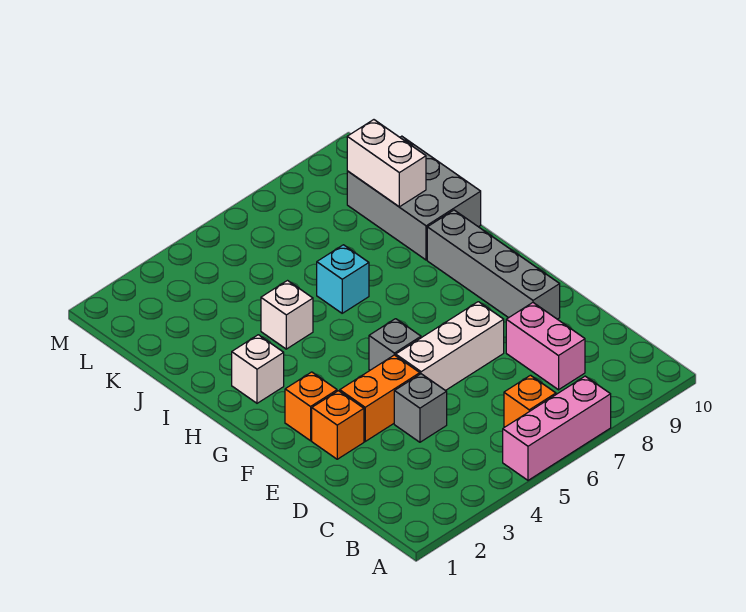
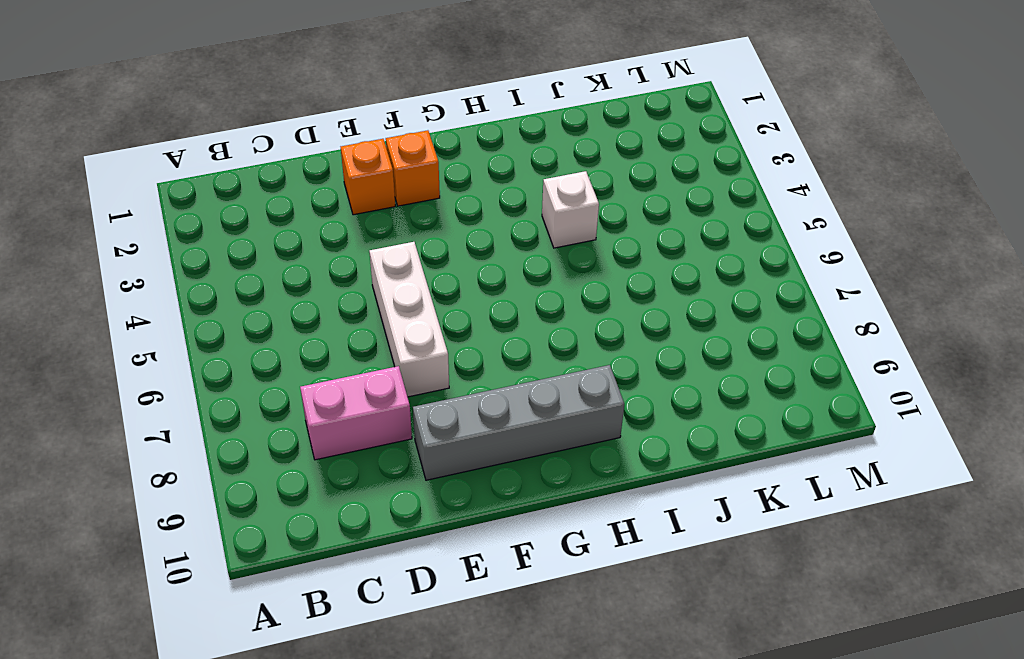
none -> pink brick A5:A7 level 1
none -> orange brick B6 level 1
none -> grey brick D4 level 1

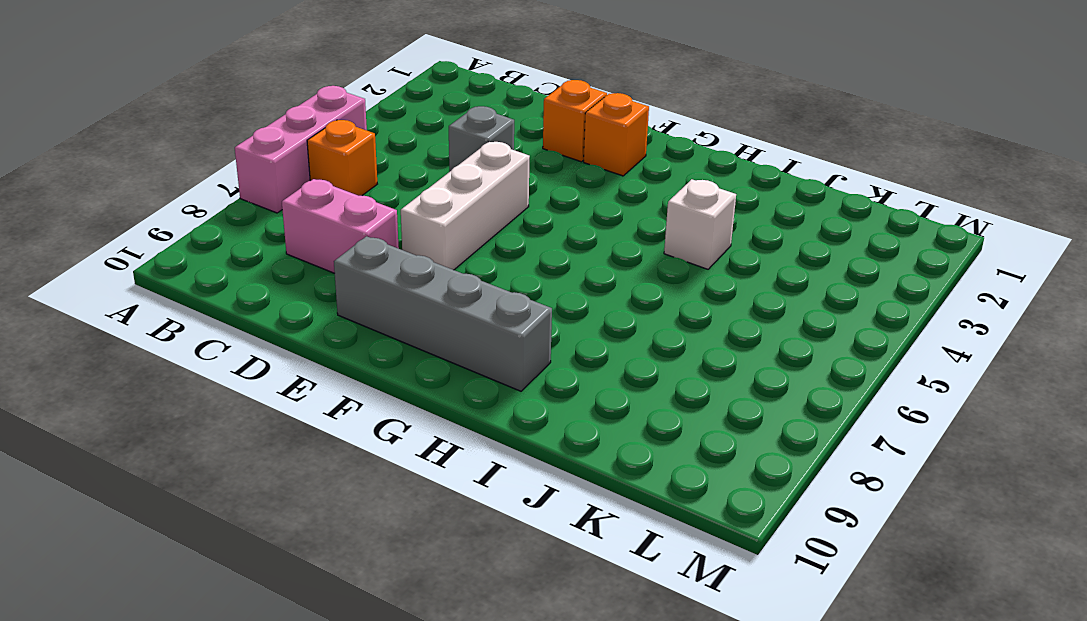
none -> orange brick E3:E4 level 1
none -> grey brick F5 level 1
none -> white brick H2 level 1

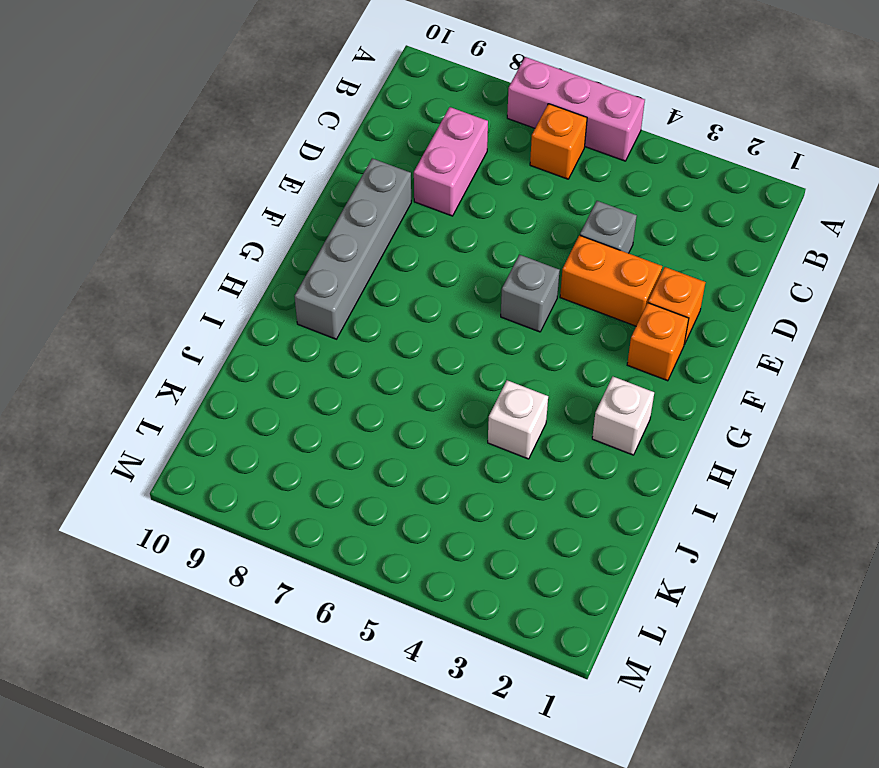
none -> white brick E5:E7 level 1
none -> cyan brick I6 level 1
none -> grey brick I9:K10 level 1

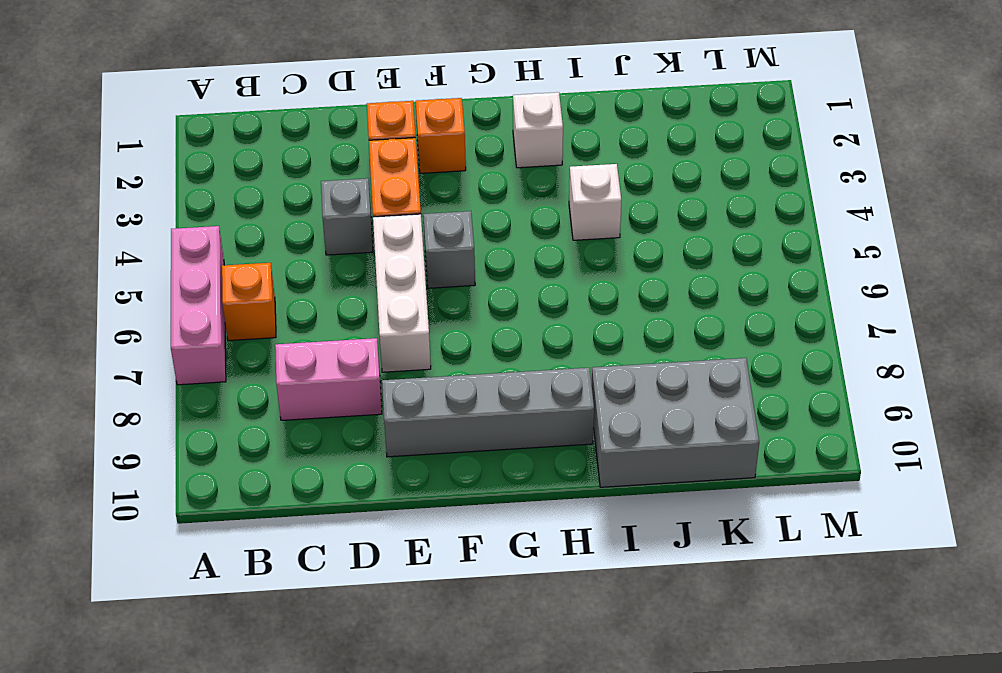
none -> cyan brick I6 level 1
none -> white brick J9:K9 level 2

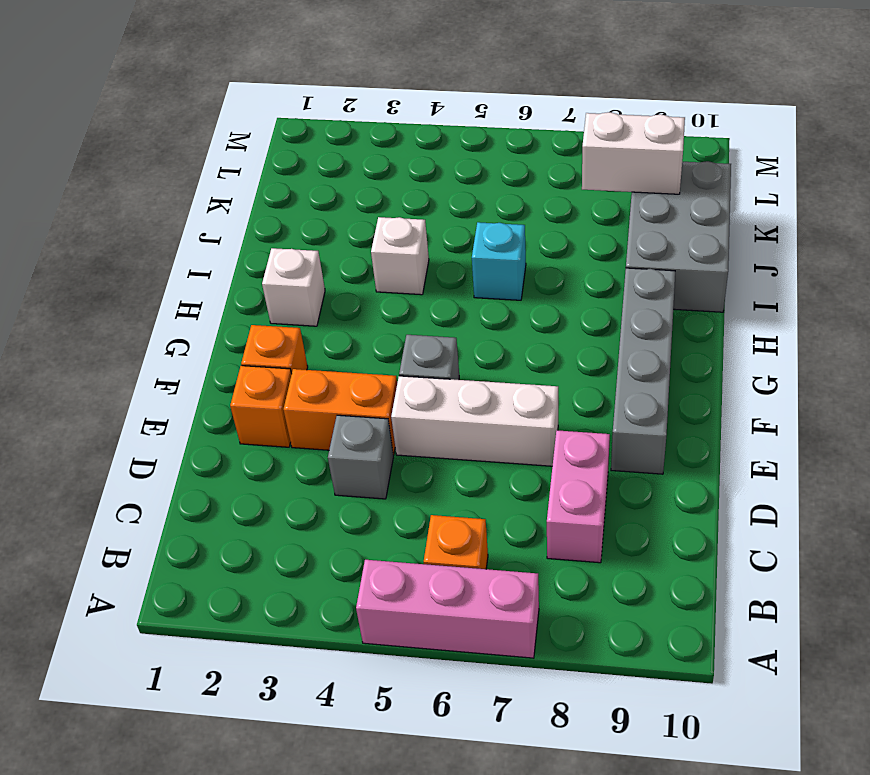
white brick K8:K9 level 2 -> white brick J9:K9 level 2

